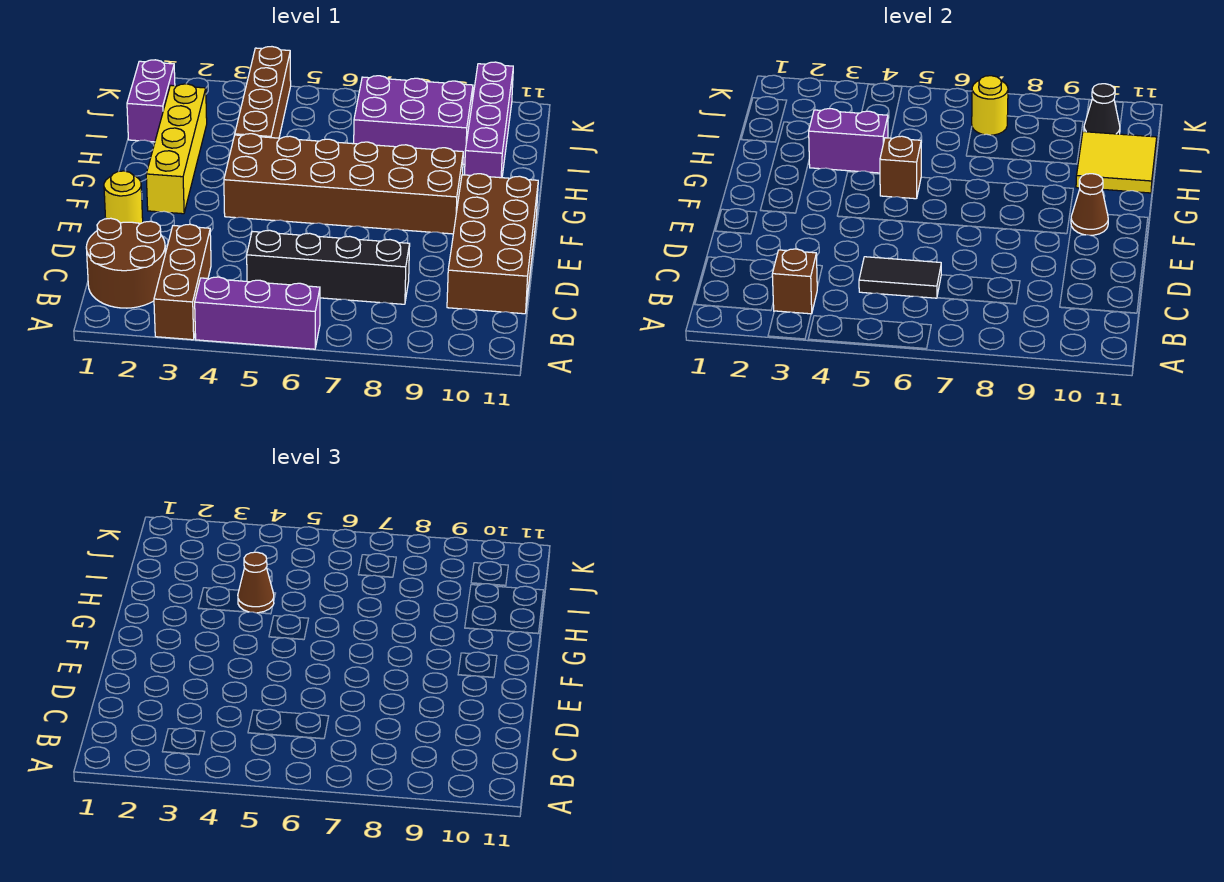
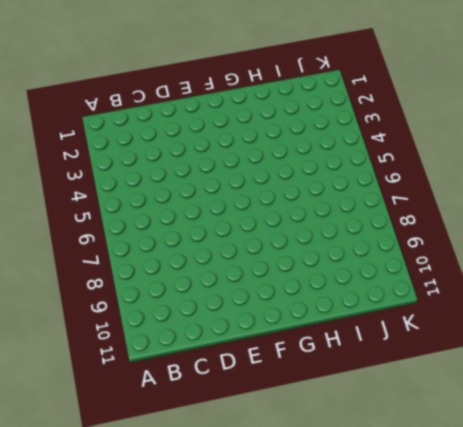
none -> brown brick A3:C3 level 1
none -> purple brick A4:A6 level 1
none -> brown round brick B1:C2 level 1

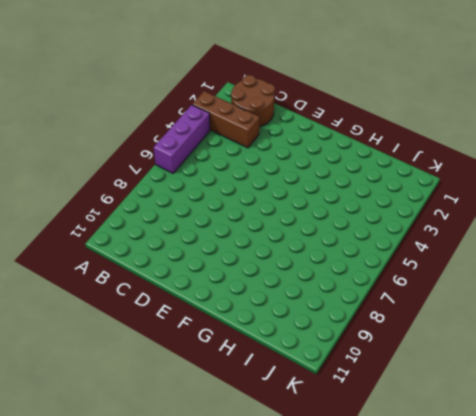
none -> black brick C5:C8 level 1
none -> brown brick C10:F11 level 1
none -> yellow round brick E1 level 1

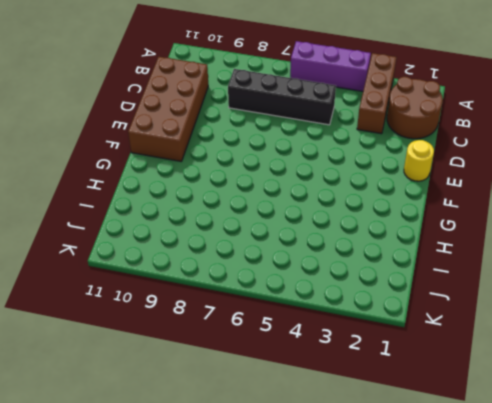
none -> yellow brick F2:I2 level 1
none -> brown brick F4:G9 level 1
none -> brown brick H4:K4 level 1

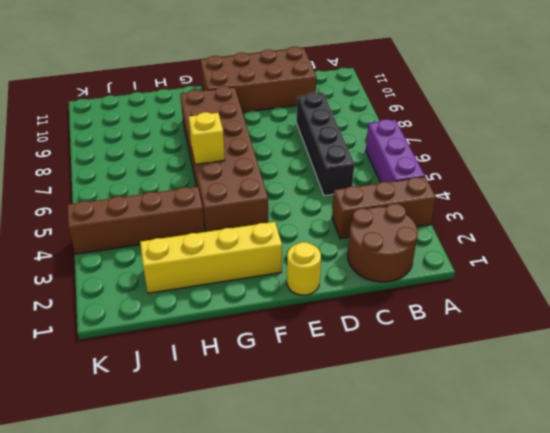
yellow brick G6 level 2 -> none
none -> purple brick H10:K10 level 1
none -> purple brick I1:J1 level 1
none -> purple brick I7:J9 level 1

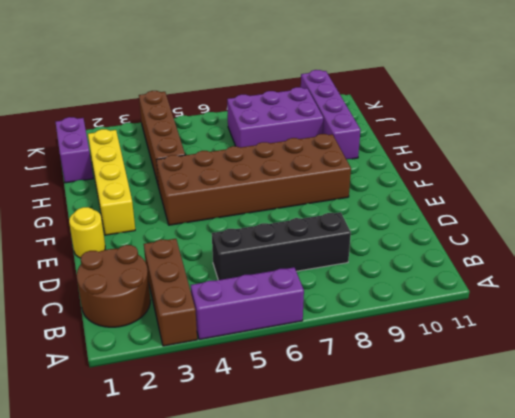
none -> brown brick C10:F11 level 1
none -> brown brick B3 level 2
none -> black tile C5:C6 level 2

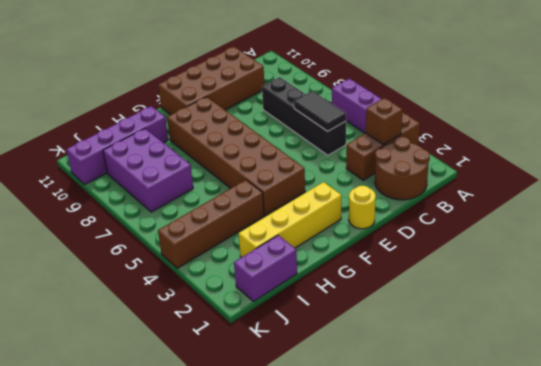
none -> brown cone F10 level 2
none -> brown brick G5 level 2
none -> purple brick H3:H4 level 2

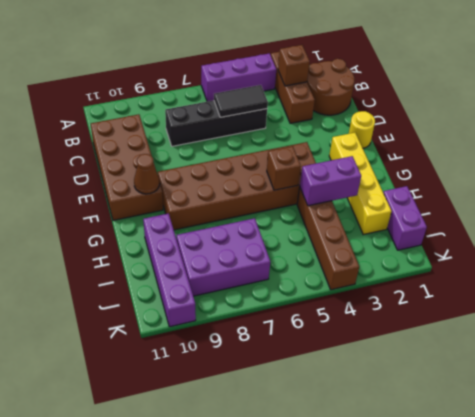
none -> yellow tile H10:I11 level 2
none -> yellow round brick J7 level 2
none -> black cone J10 level 2

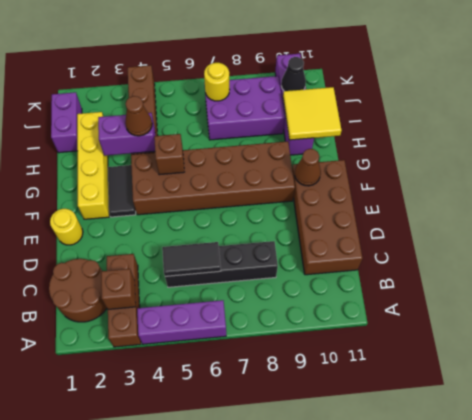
black tile F3:G3 level 1 -> none

